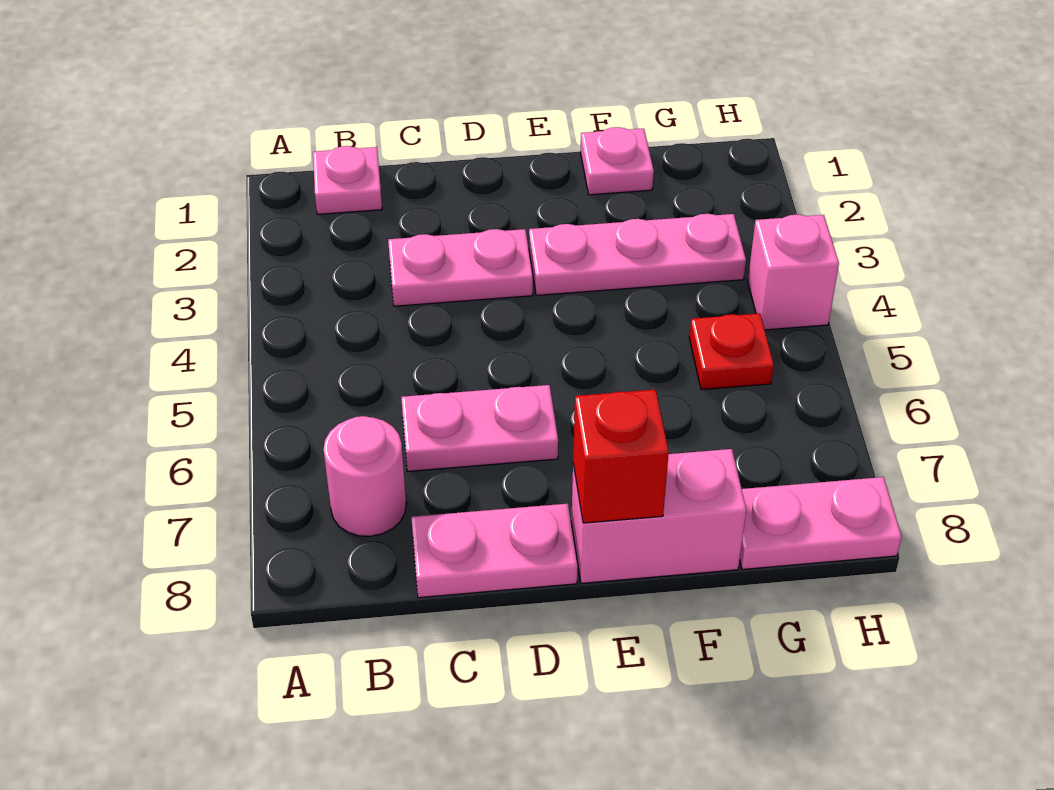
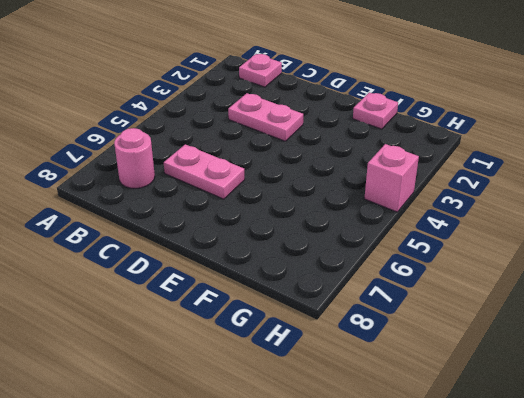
none -> pink plate C8:D8 level 1
none -> pink plate E3:G3 level 1
none -> pink brick E8:F8 level 1

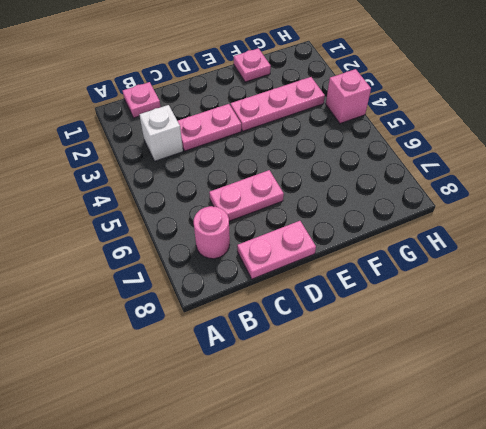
white brick B3 level 1 -> none
none -> pink brick E8:F8 level 1
none -> red plate G5 level 1
none -> pink plate G8:H8 level 1

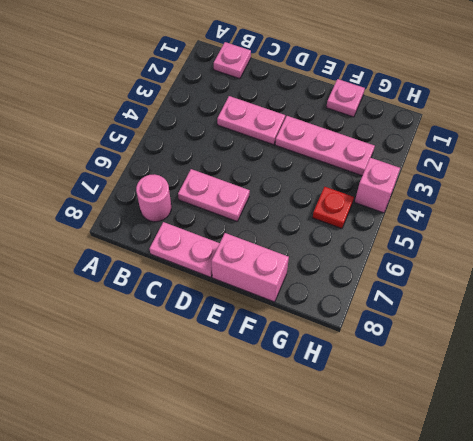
none -> pink plate G8:H8 level 1
none -> red brick E8 level 2

